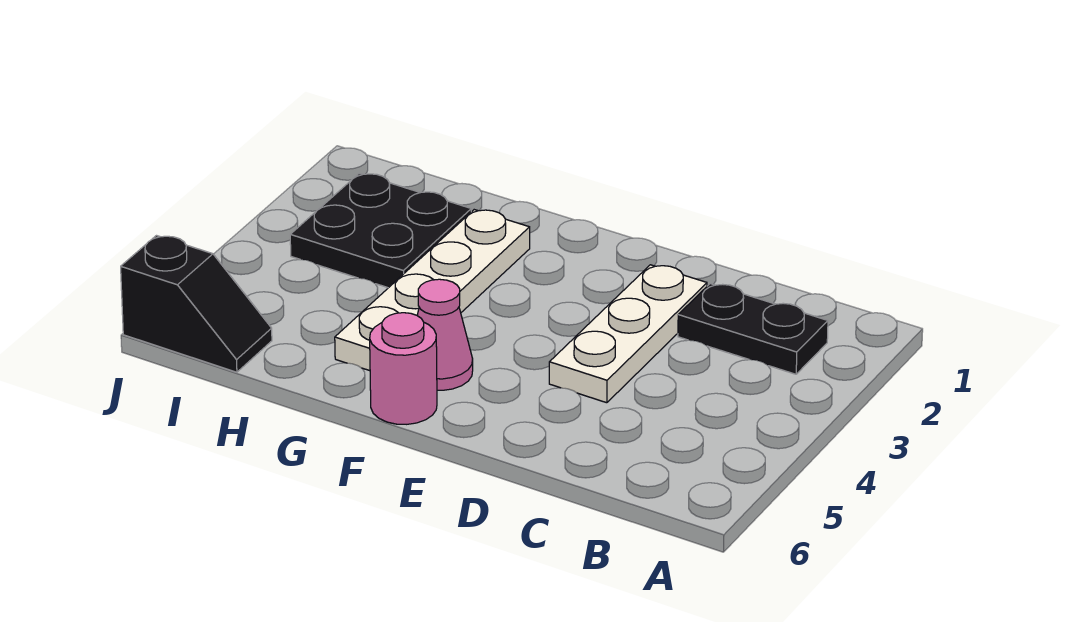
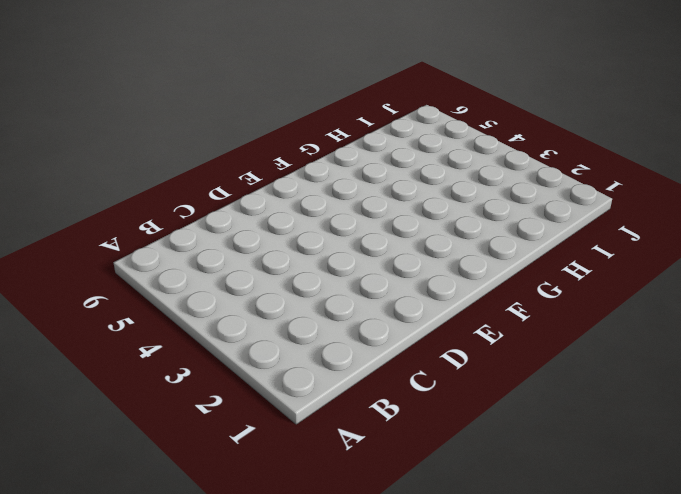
none -> black plate B2:C2 level 1
none -> white plate D2:D4 level 1

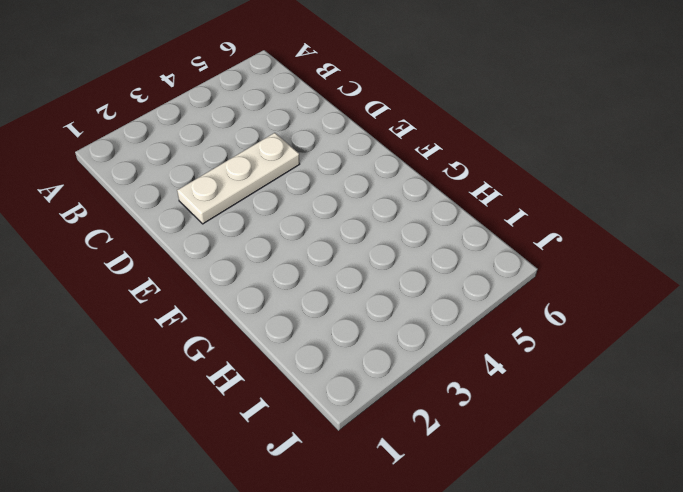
none -> black plate B2:C2 level 1
none -> pink cone F5 level 1

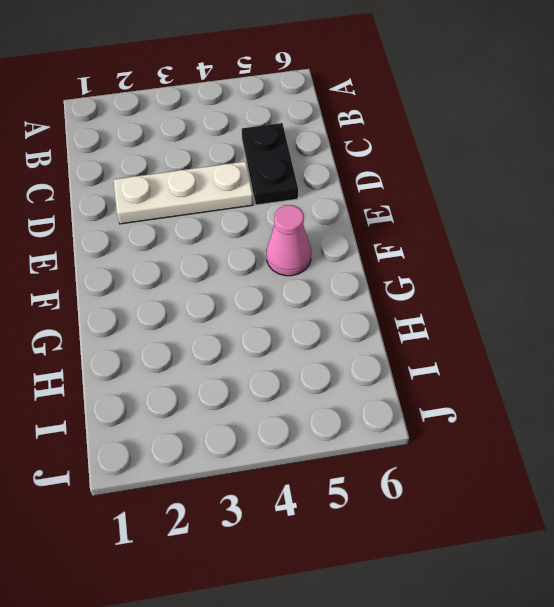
black plate C5:D5 level 1 -> black plate B2:C2 level 1
none -> pink round brick F6 level 1
none -> white plate G2:G5 level 1

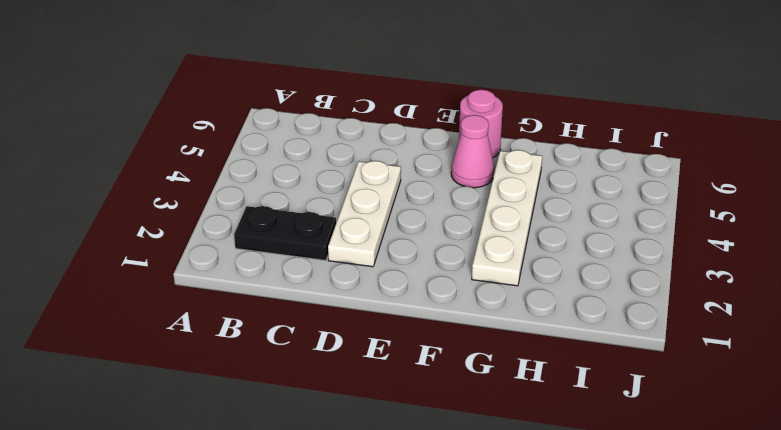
none -> black plate H2:I3 level 1
none -> black slope I6:J6 level 1 top J

